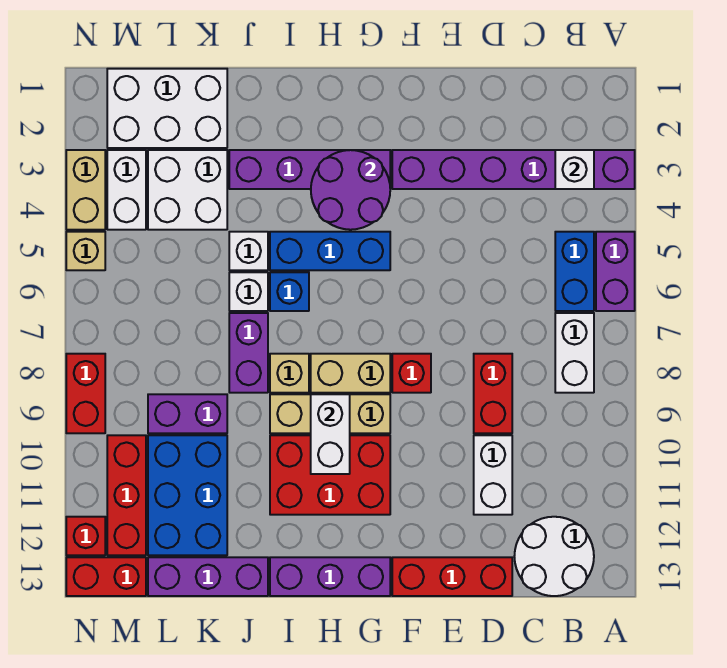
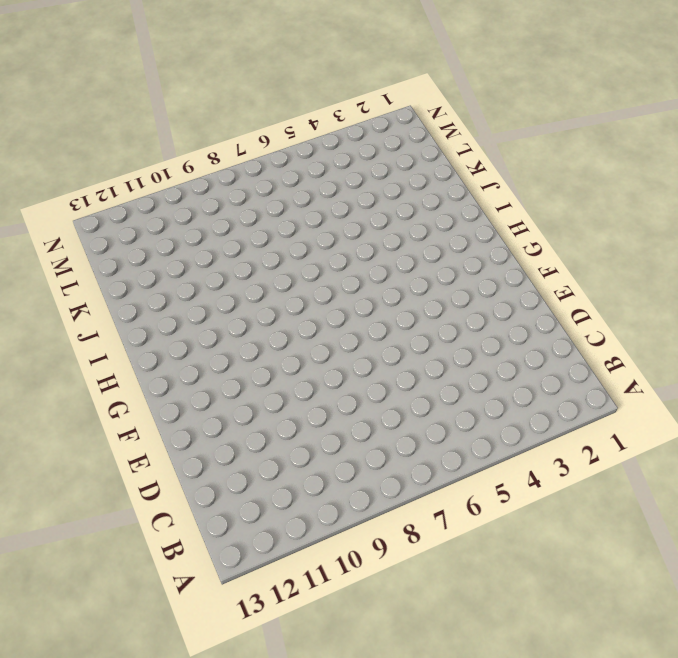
none -> purple brick A3:F3 level 1
none -> purple brick A5:A6 level 1
none -> blue brick B5:B6 level 1
none -> white brick B7:B8 level 1

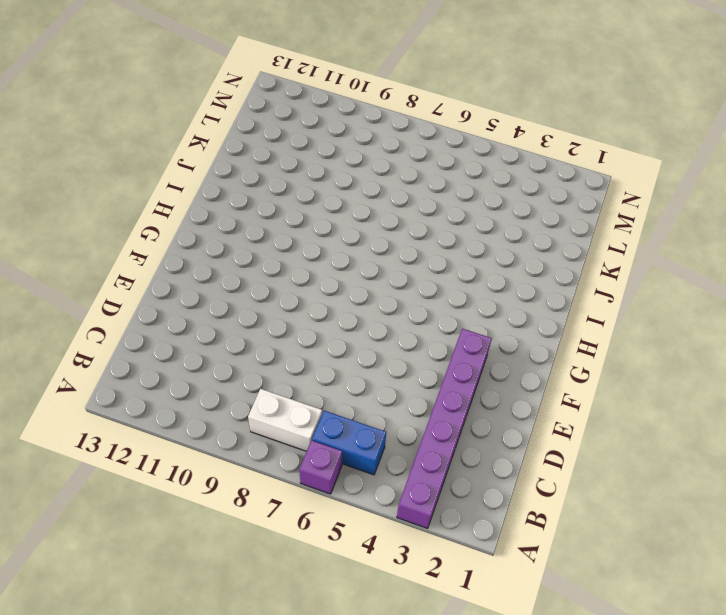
purple brick A6 level 1 -> purple brick A5:A6 level 1
none -> white round brick B12:C13 level 1
none -> red brick D8:D9 level 1
none -> white brick D10:D11 level 1
none -> red brick D13:F13 level 1

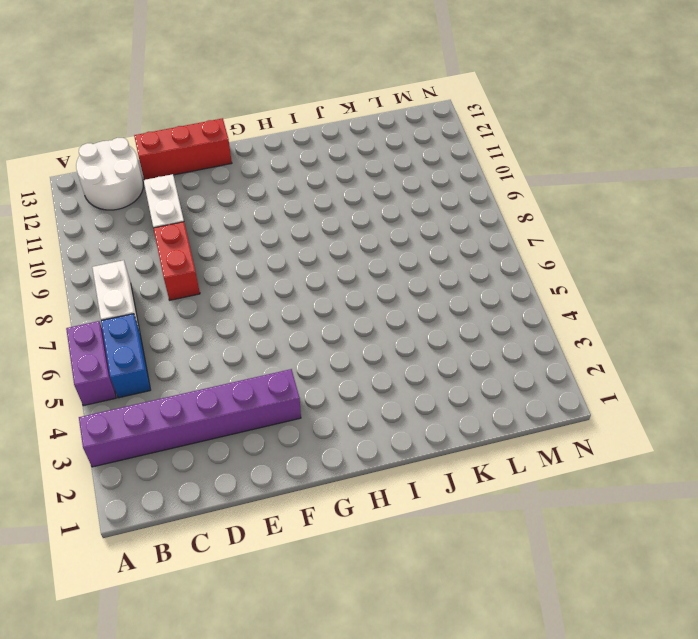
none -> red brick F8 level 1
none -> purple brick G3:J3 level 1
none -> blue brick G5:I5 level 1
none -> tan brick G8:H8 level 1

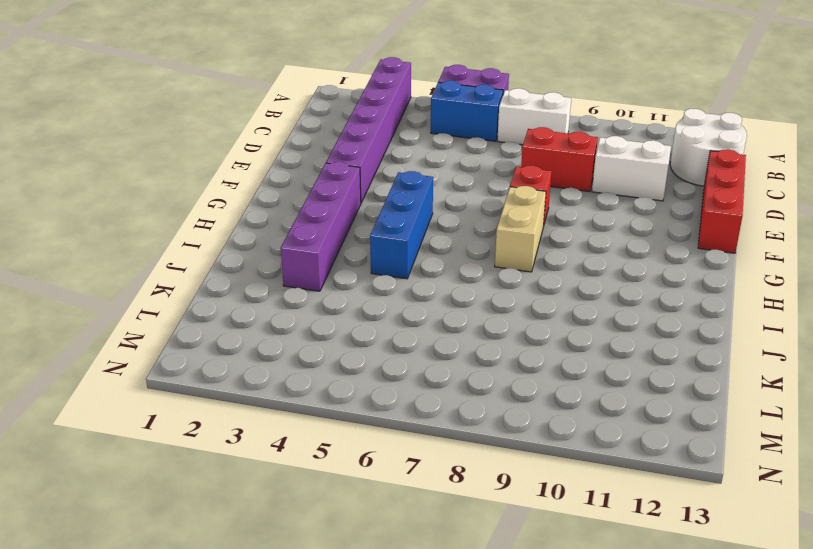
none -> tan brick G9:I9 level 1
none -> red brick G10:I11 level 1
none -> purple brick G13:I13 level 1
none -> blue brick I6 level 1

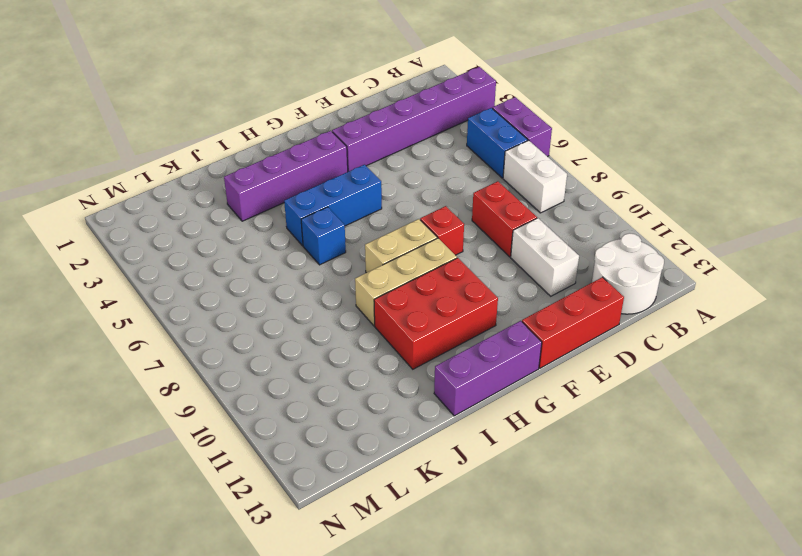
none -> tan brick I8 level 1
none -> white brick J5 level 1
none -> white brick J6 level 1
none -> purple brick J7:J8 level 1

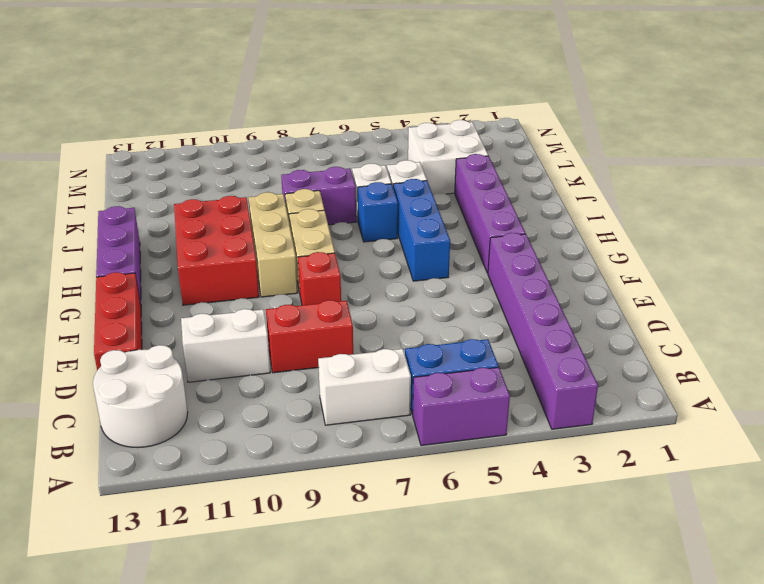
none -> purple brick J13:L13 level 1
none -> white brick K1:M2 level 1
none -> purple brick K9:L9 level 1
none -> blue brick K10:L12 level 1

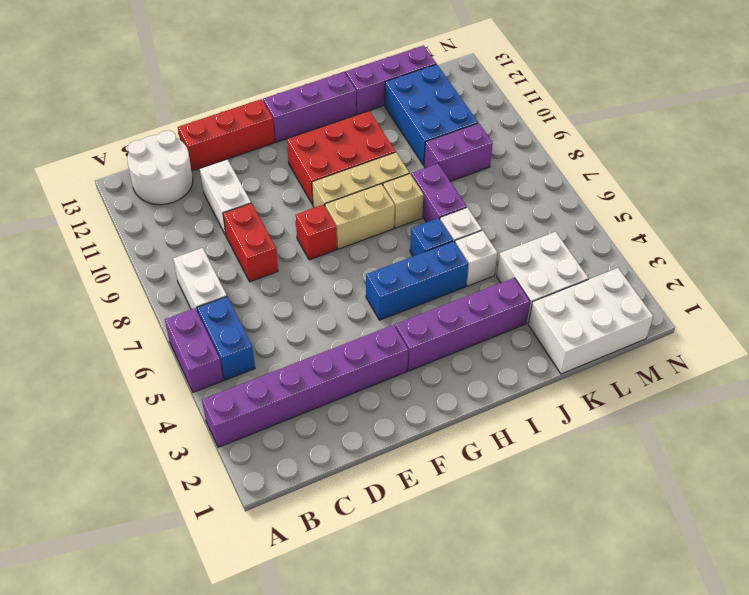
none -> white brick M3:M4 level 1
none -> red brick M10:M12 level 1
none -> red brick M13:N13 level 1
none -> tan brick N3:N4 level 1

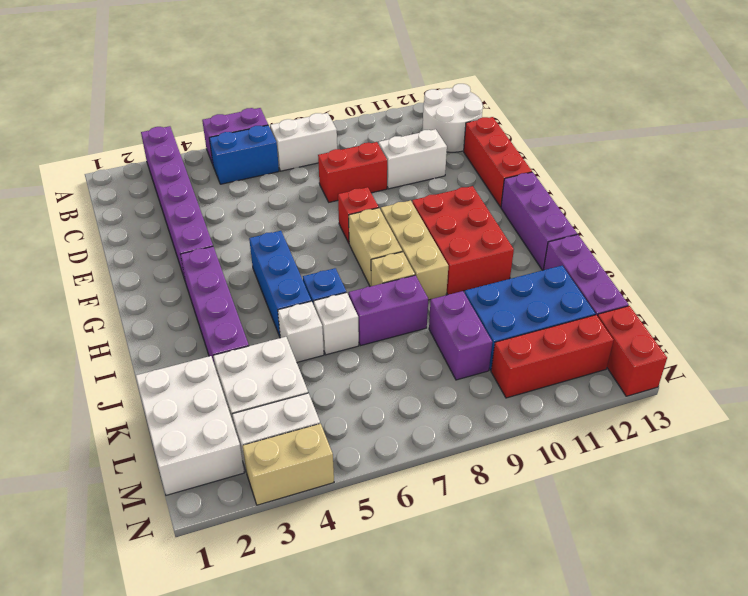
none -> tan brick N5 level 1
none -> red brick N8:N9 level 1
none -> red brick N12 level 1
none -> white brick B3 level 2

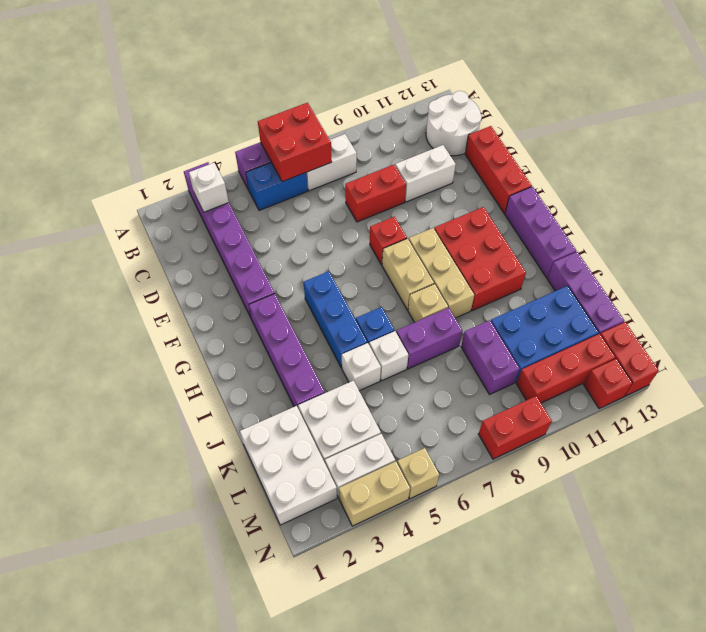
red brick A6:B7 level 2 -> none
none -> purple round brick G3:H4 level 2
none -> white brick H9:H10 level 2

